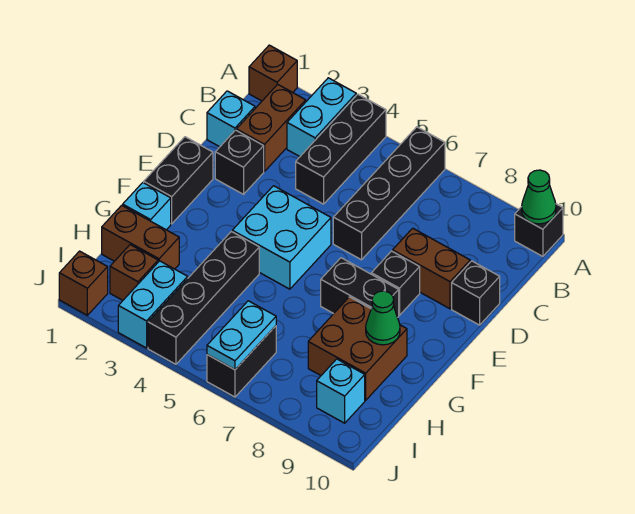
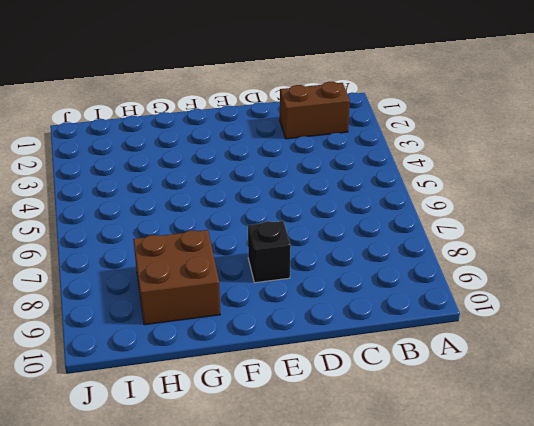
none -> brown brick A1 level 1
none -> cyan brick A3:B3 level 1
none -> black brick A4:C4 level 1

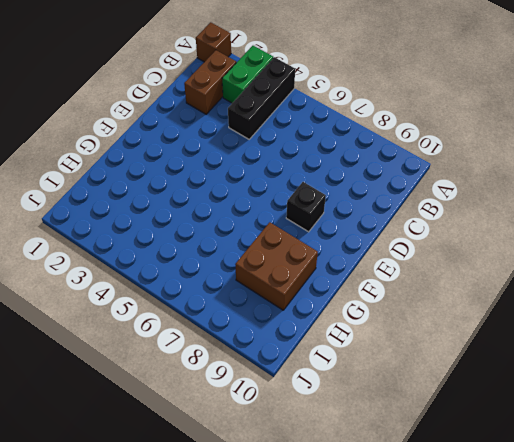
green brick A3:B3 level 1 -> cyan brick A3:B3 level 1
none -> black brick A6:D6 level 1
none -> black brick A10 level 1
none -> cyan brick C1 level 1

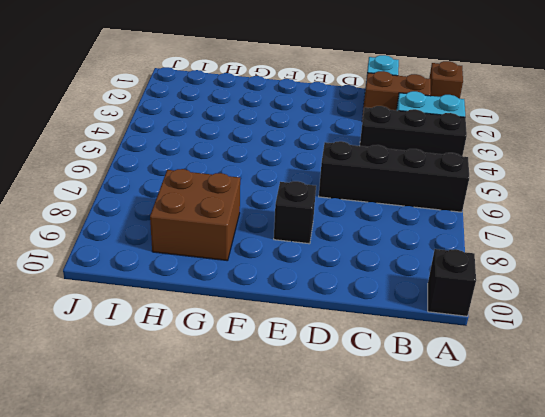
none -> black brick D2 level 1
none -> brown brick D8:D9 level 1
none -> black brick D10 level 1

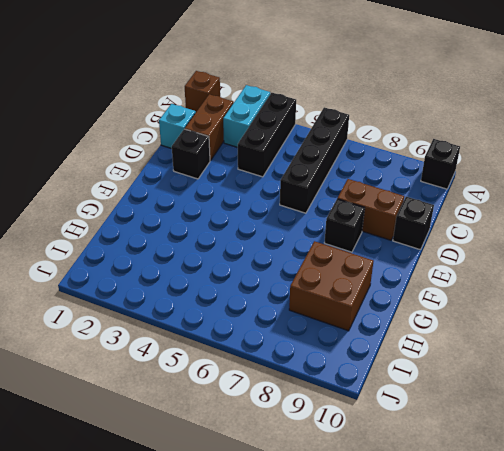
none -> black brick E1:F1 level 1
none -> cyan brick E4:F5 level 1
none -> black brick F7:F8 level 1

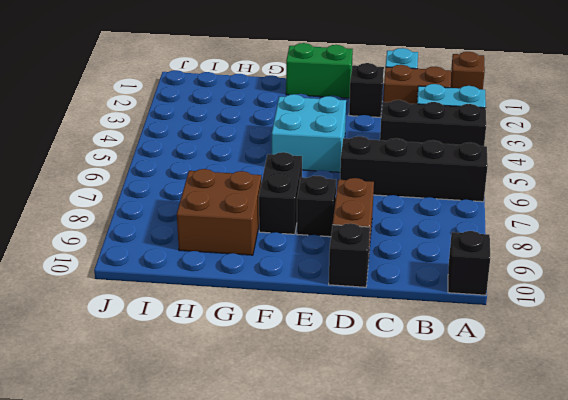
green brick E1:F1 level 1 -> black brick E1:F1 level 1
none -> cyan brick G1 level 1
none -> black brick G4:J4 level 1
none -> brown brick H1:H2 level 1

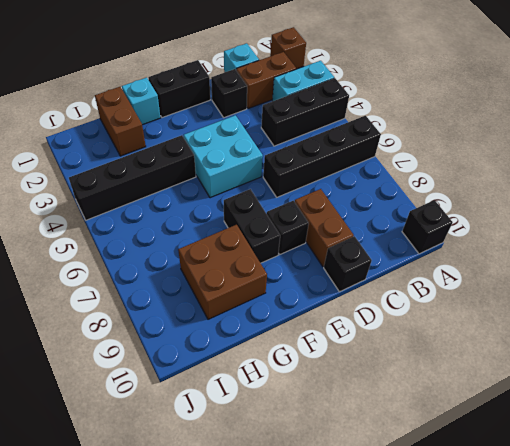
none -> brown brick I2 level 1
none -> cyan brick I3:J3 level 1
none -> black brick I6:J6 level 1

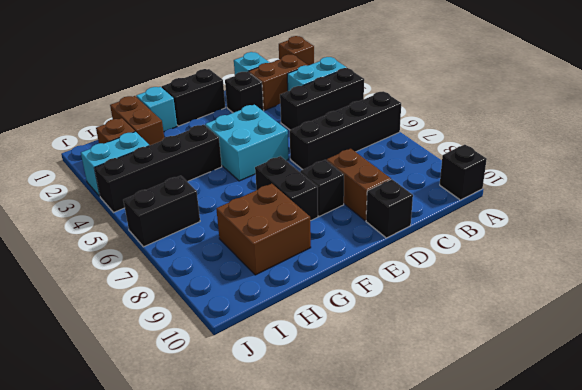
none -> cyan brick I9 level 1
none -> brown brick J1 level 1
none -> green cone A10 level 2

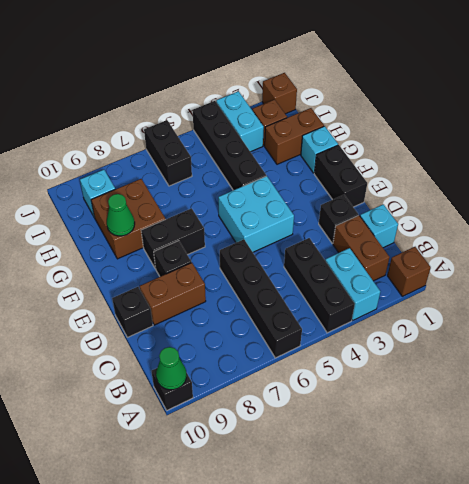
none -> cyan plate I6:J6 level 2

